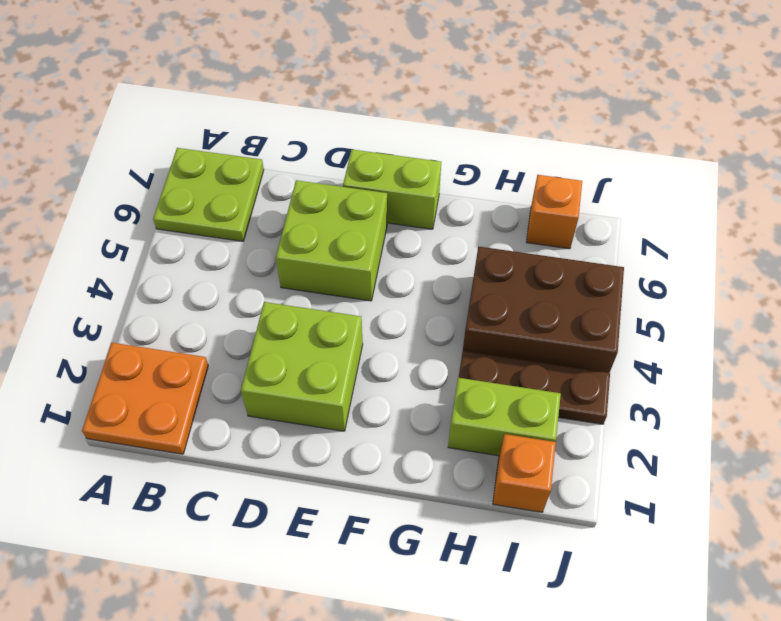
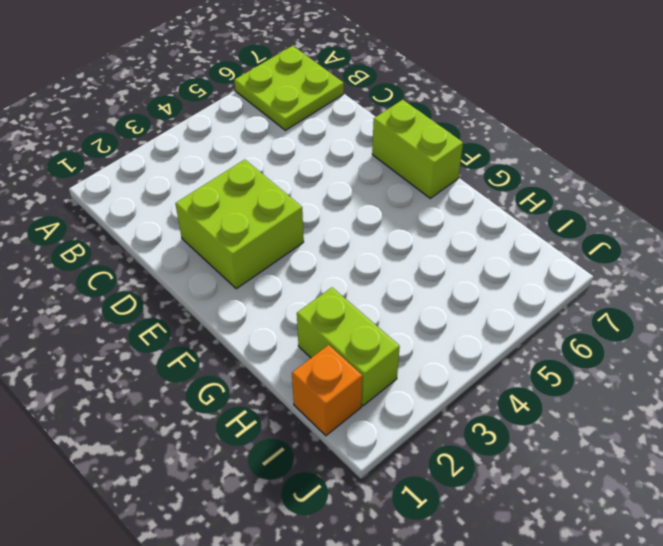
none -> orange plate A1:B2 level 1
none -> lime brick D5:E6 level 1

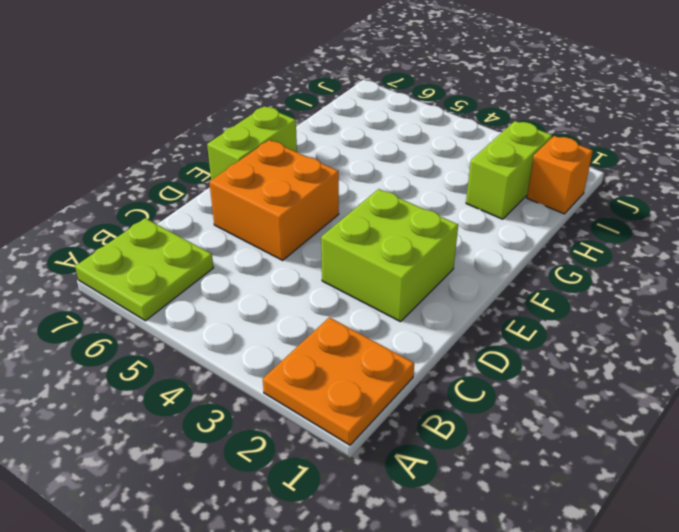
orange brick D5:E6 level 1 -> lime brick D5:E6 level 1
none -> brown plate H3:J3 level 1
none -> brown brick H4:J5 level 1

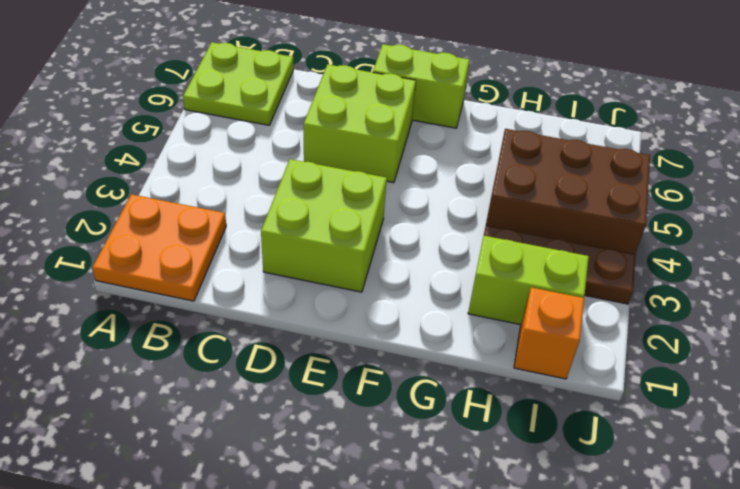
none -> orange brick I7 level 1

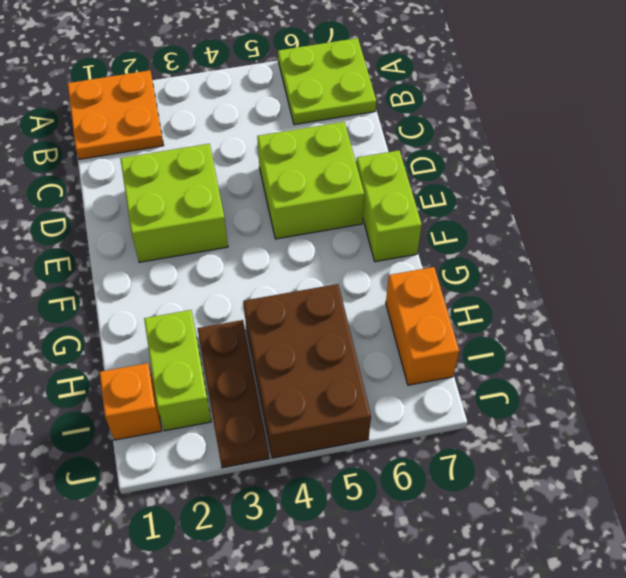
orange brick H7:I7 level 1 -> orange brick I7 level 1

